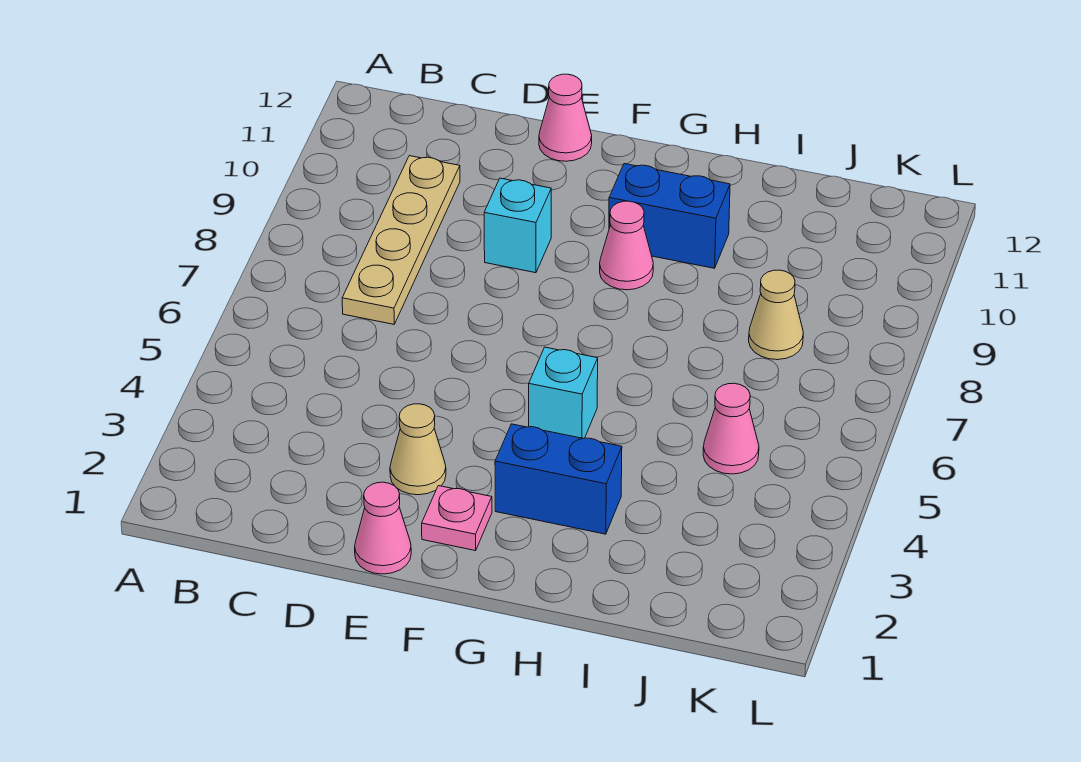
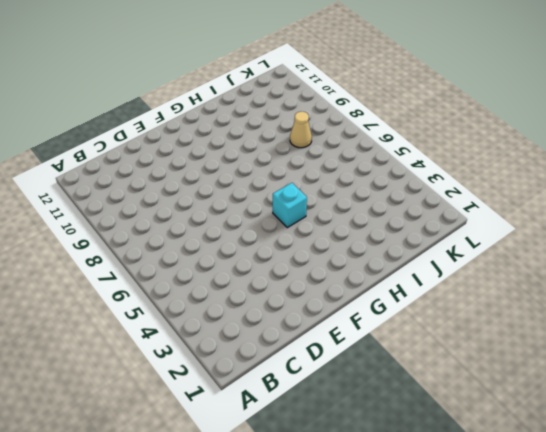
none -> tan plate C7:C10 level 1
none -> pink cone E1 level 1
none -> tan cone E3 level 1

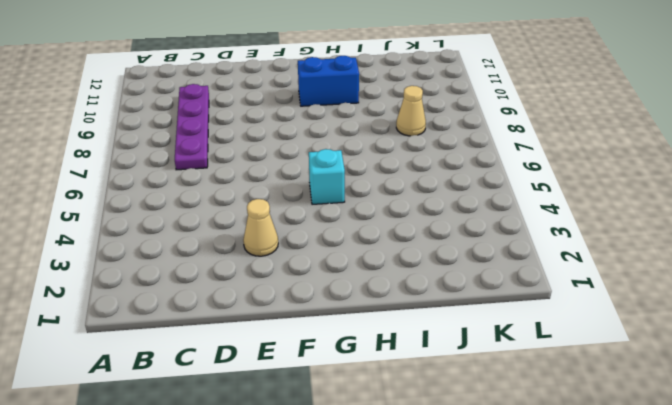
purple plate C7:C10 level 1 -> tan plate C7:C10 level 1
none -> pink cone E1 level 1
none -> cyan brick E9 level 1
none -> pink cone E12 level 1

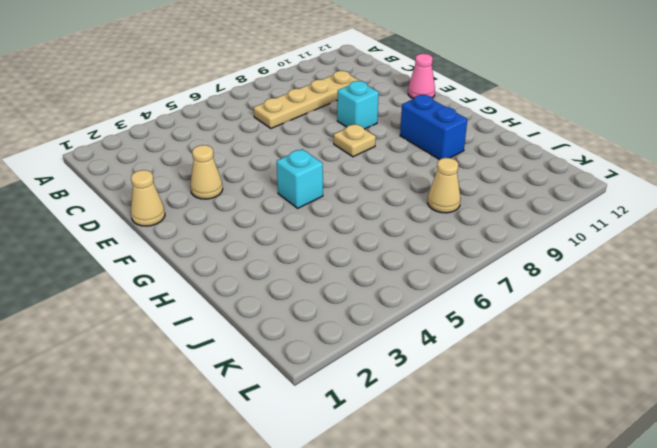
tan cone E1 level 1 -> pink cone E1 level 1
tan plate F8 level 1 -> none
none -> pink plate F2 level 1
none -> blue brick G3:H3 level 1
none -> pink cone G9 level 1

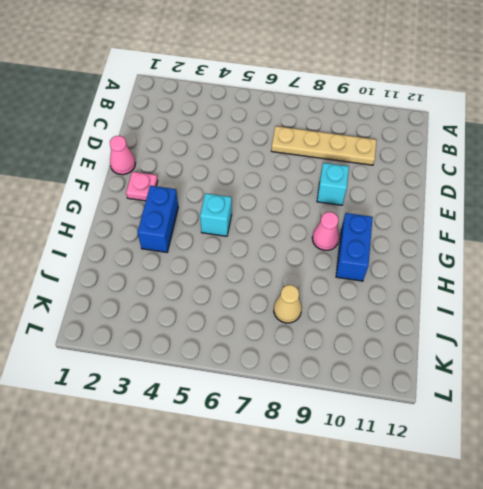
none -> tan cone E3 level 1
none -> pink cone E12 level 1
none -> pink cone J5 level 1

